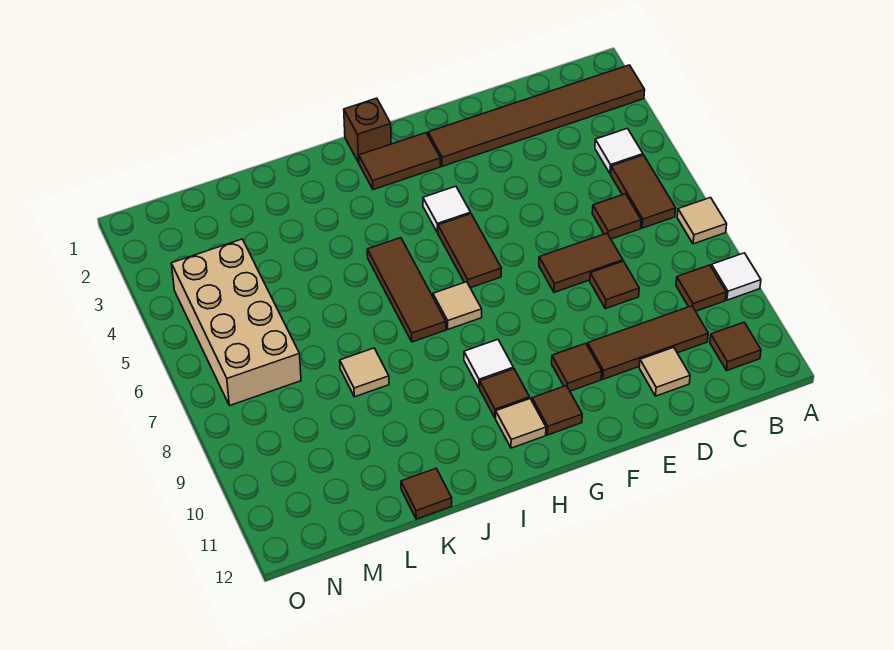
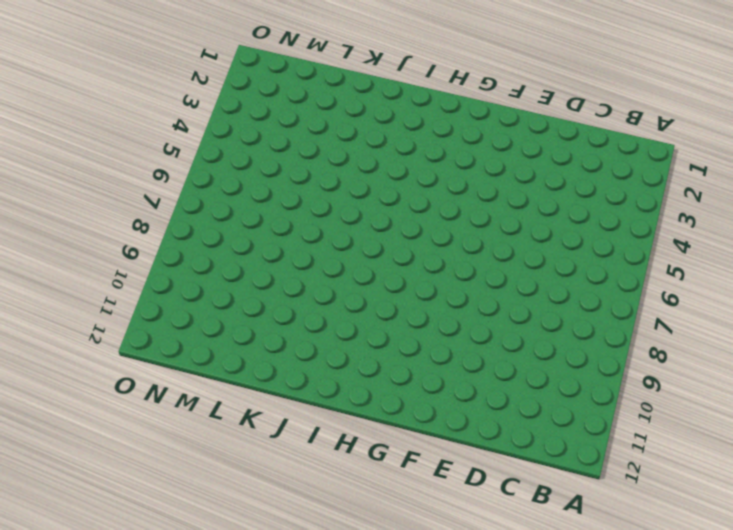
none -> brown tile A2:F2 level 1
none -> tan tile A7 level 1
none -> white tile A9 level 1

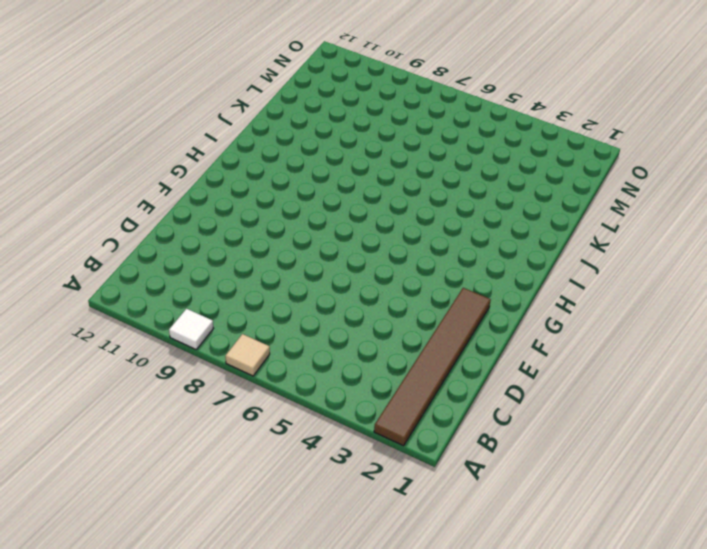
none -> white tile B4 level 1
none -> brown tile B5:B6 level 1
none -> brown tile B9 level 1

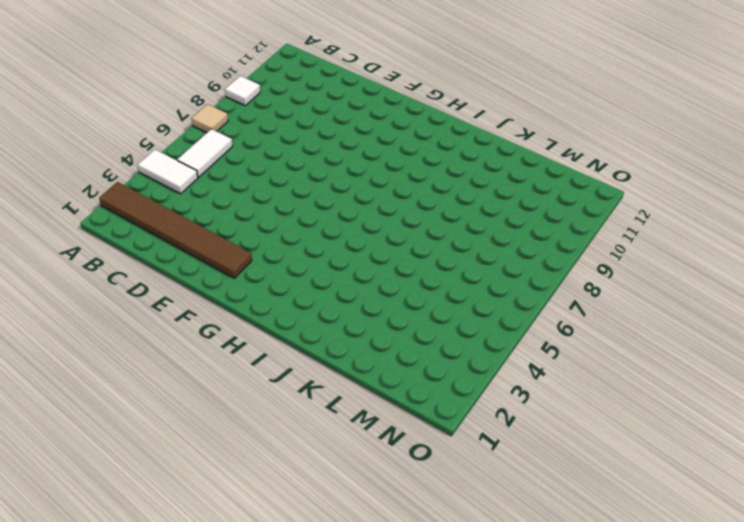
white tile A4:B4 level 1 -> white tile B4 level 1
white tile B5:B6 level 1 -> brown tile B5:B6 level 1
none -> brown tile B9 level 1
none -> brown tile B11 level 1
none -> brown tile C6 level 1

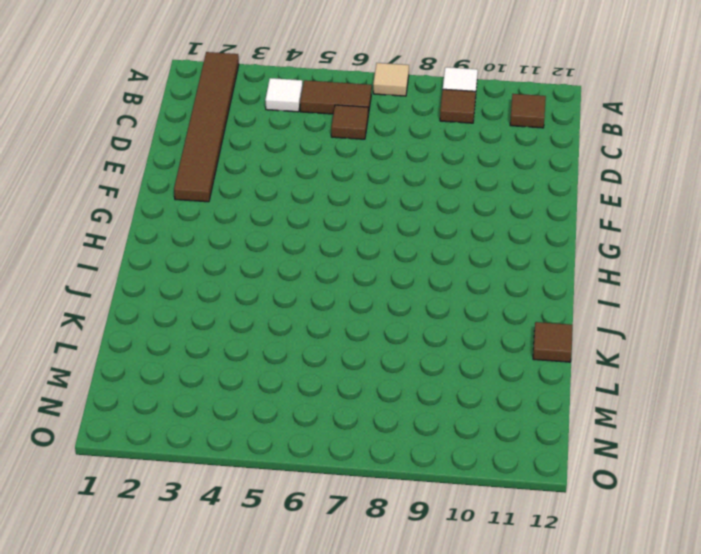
none -> brown tile C10:E10 level 1
none -> brown tile D7:E7 level 1
none -> brown tile D8 level 1

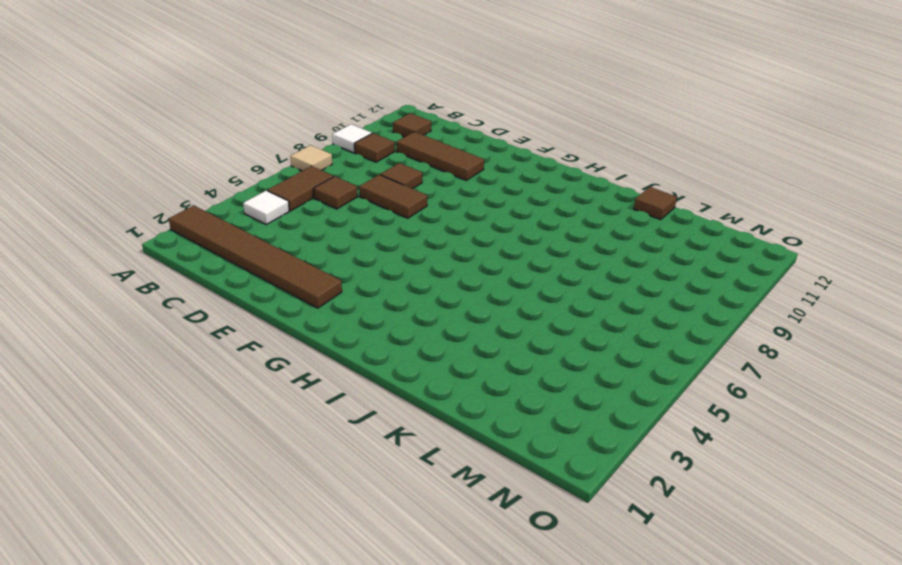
none -> tan tile D11 level 1
none -> brown tile F10 level 1
none -> brown tile G2:H2 level 1

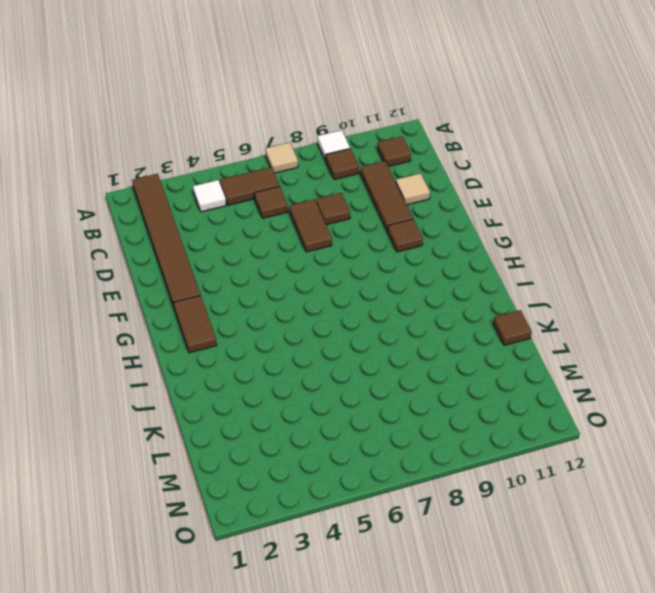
none -> white tile G4 level 1
none -> brown tile G5:G6 level 1
none -> brown tile G11 level 1

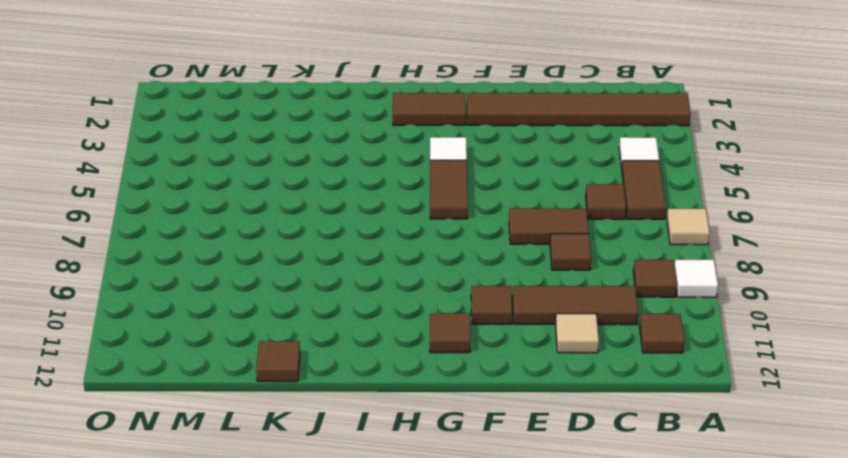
none -> brown brick H1 level 1
none -> tan tile H7 level 1
none -> white tile H9 level 1

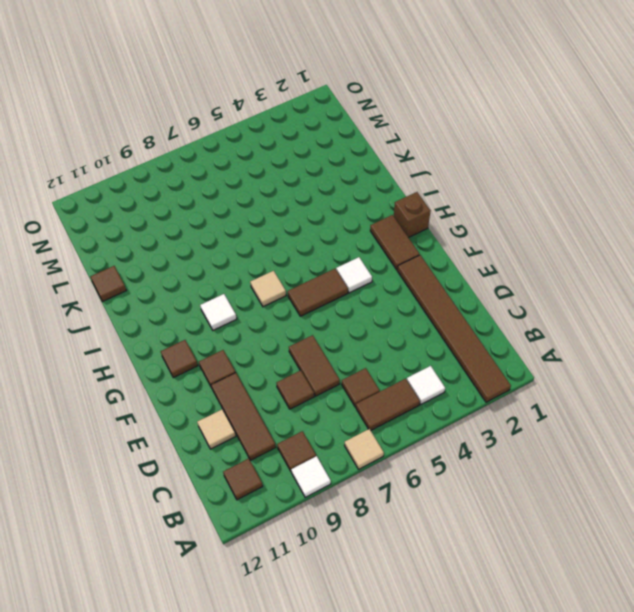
none -> brown tile H10 level 1
none -> tan tile H11 level 1
none -> brown tile I5:I7 level 1

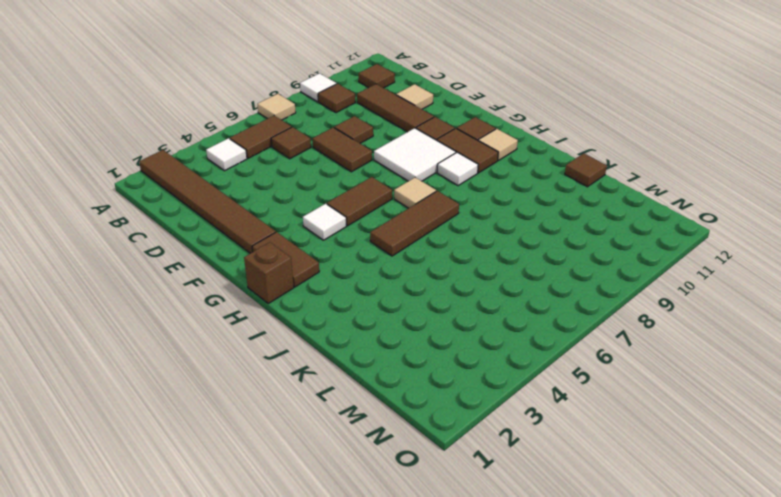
white tile F8:G9 level 1 -> none
brown tile G10:H10 level 1 -> brown tile H10 level 1
none -> tan tile K8 level 1
none -> tan brick M4:N7 level 1

